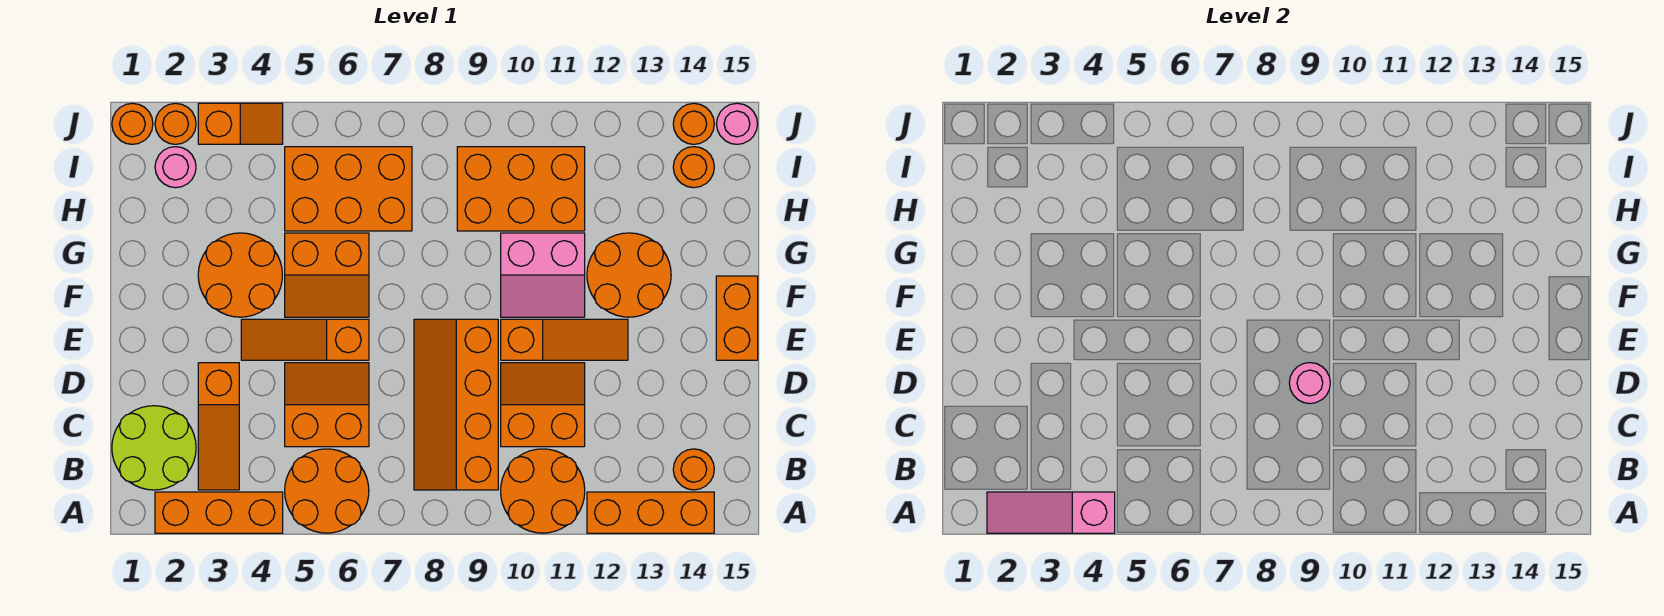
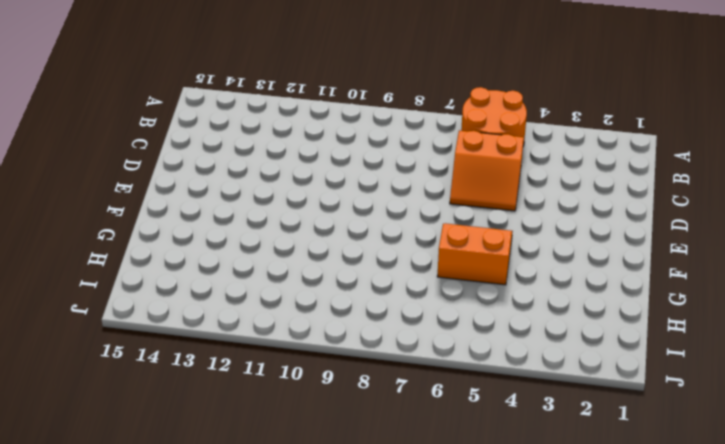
none -> orange brick A2:A4 level 1
none -> orange round brick A10:B11 level 1
none -> orange brick A12:A14 level 1

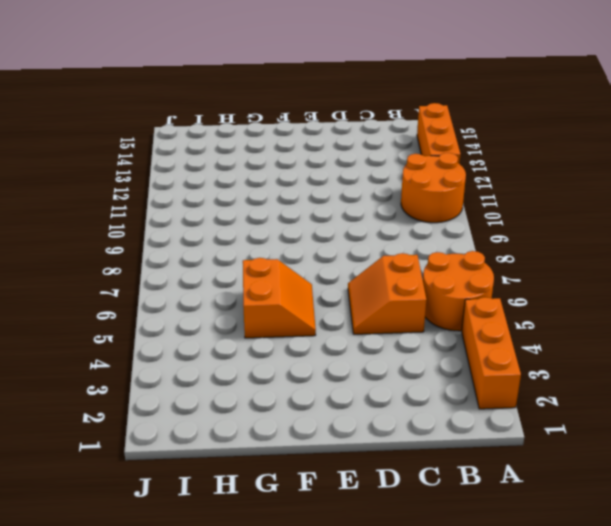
none -> lime round brick B1:C2 level 1
none -> orange slope B3:D3 level 1 top D
none -> orange slope B8:E9 level 1 top 9

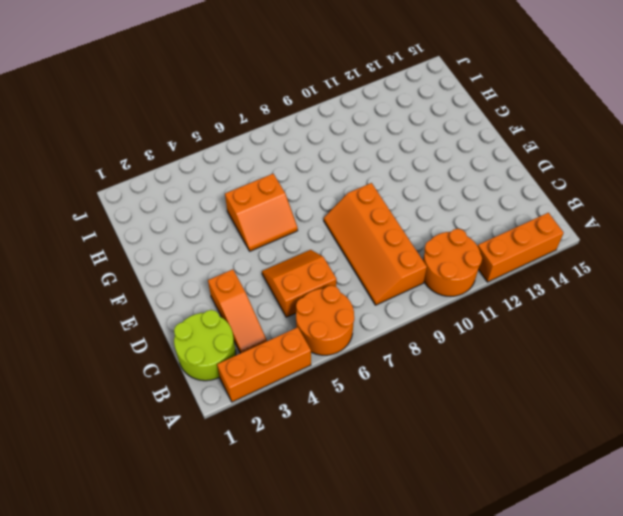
none -> orange round brick B14 level 1
none -> orange slope C10:D11 level 1 top C
none -> orange slope E4:E6 level 1 top 6

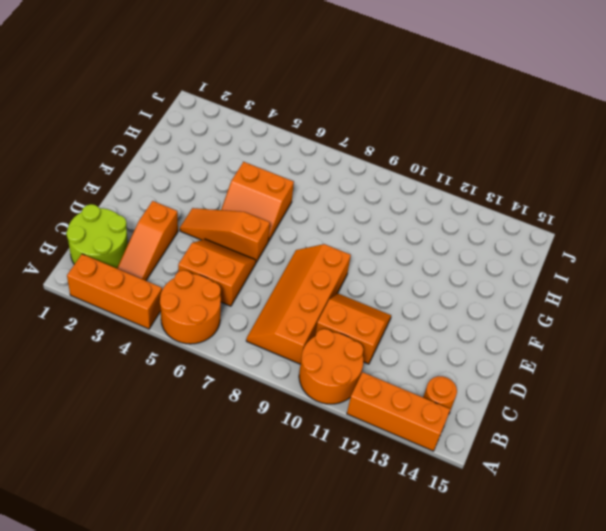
none -> orange slope E10:E12 level 1 top 10
none -> orange brick E15:F15 level 1
none -> orange round brick F3:G4 level 1

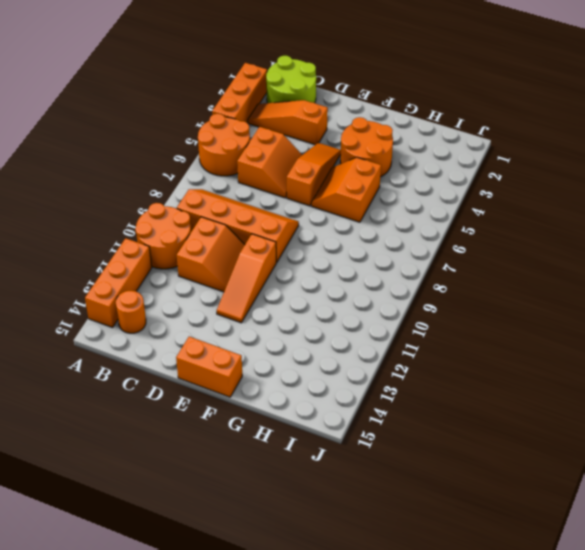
none -> pink slope F10:G11 level 1 top G
none -> orange round brick F12:G13 level 1
none -> orange brick H5:I7 level 1

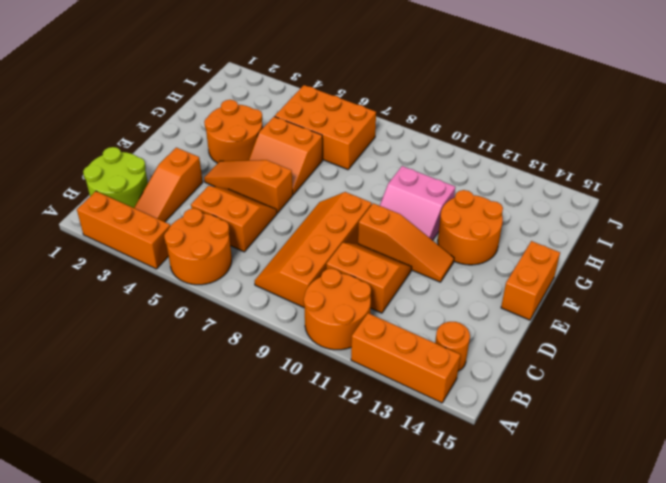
none -> orange brick H9:I11 level 1
none -> pink round brick I2 level 1
none -> orange round brick I14 level 1

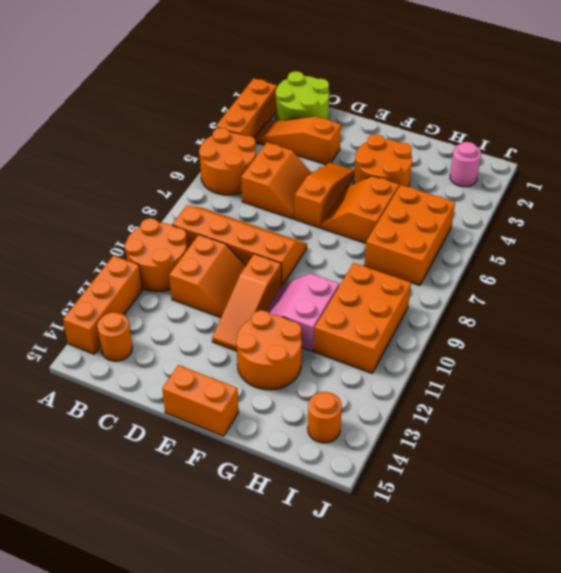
none -> orange round brick J1 level 1
none -> orange round brick J2 level 1
none -> orange slope J3:J4 level 1 top 3

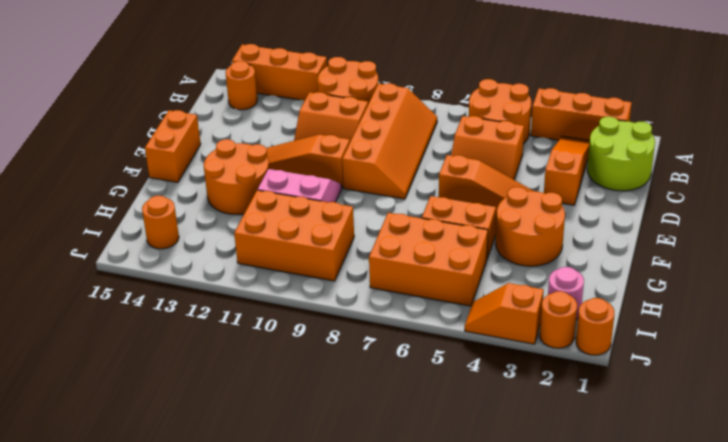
none -> orange round brick J14 level 1
none -> pink round brick J15 level 1
none -> pink slope A2:A4 level 2 top 4

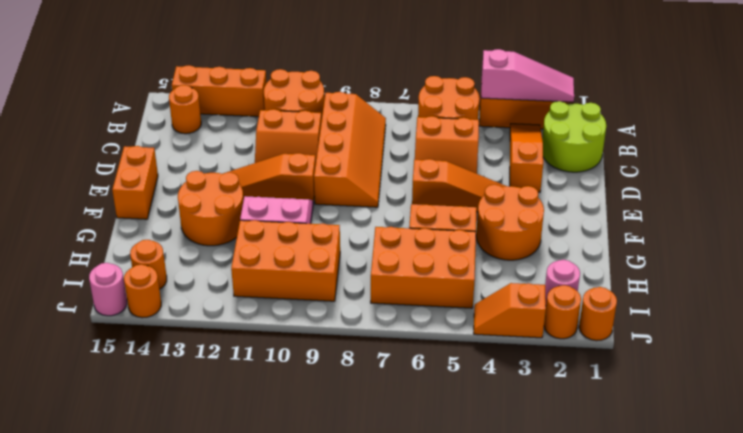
none -> pink round brick D9 level 2

